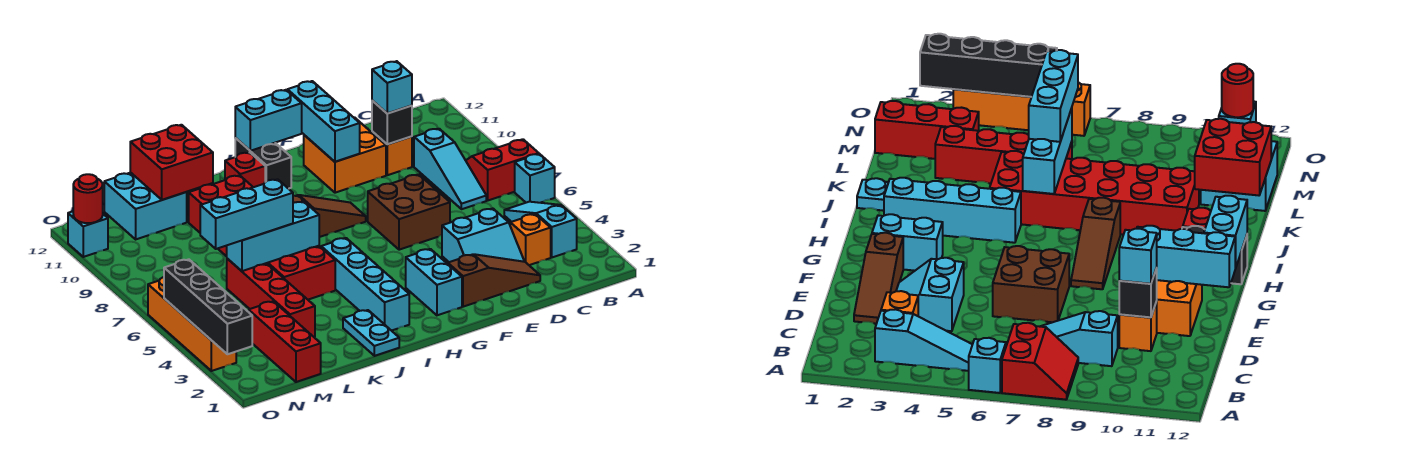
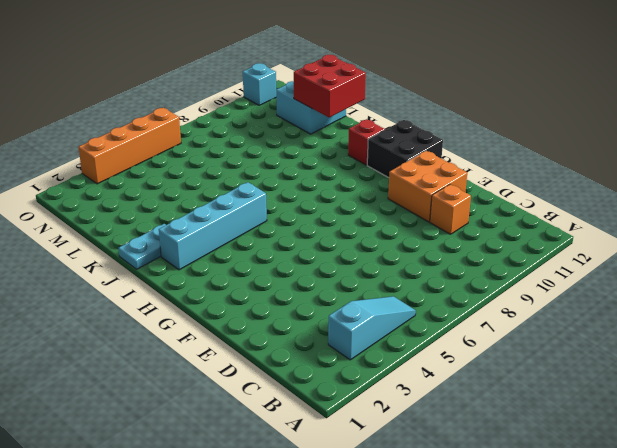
black brick G11:H12 level 1 -> black brick H11:H12 level 1
none -> cyan brick A6 level 1
none -> red slope A7:B8 level 1 top 7
none -> orange brick C3 level 1
none -> cyan slope C7:C9 level 1 top 9

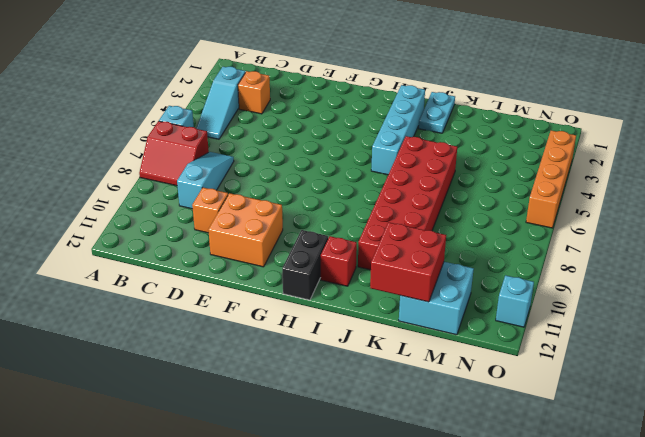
none -> brown slope D2:F2 level 1 top F
none -> cyan slope D3:E4 level 1 top 4
none -> brown brick E6:F7 level 1
none -> cyan brick G2:G3 level 1

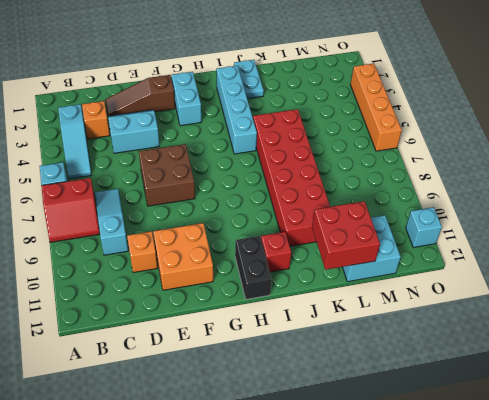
none -> brown slope G8:I8 level 1 top I
none -> red brick L3:L6 level 1
none -> red brick M1:M3 level 1
none -> black brick D10 level 2

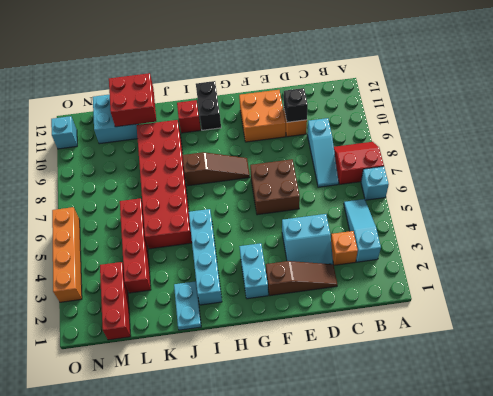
none -> cyan brick F10:F12 level 2
none -> cyan brick G12:H12 level 2
none -> cyan brick J6:L6 level 2
none -> black brick O2:O5 level 2

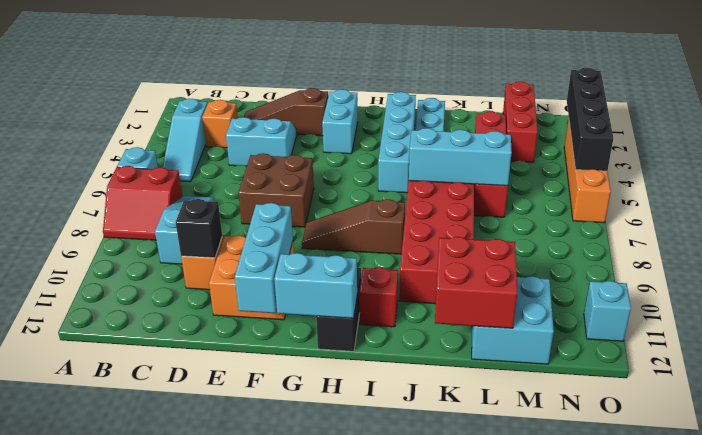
none -> red round brick O11 level 2
none -> cyan brick D10 level 3
none -> cyan brick K6:M6 level 3

